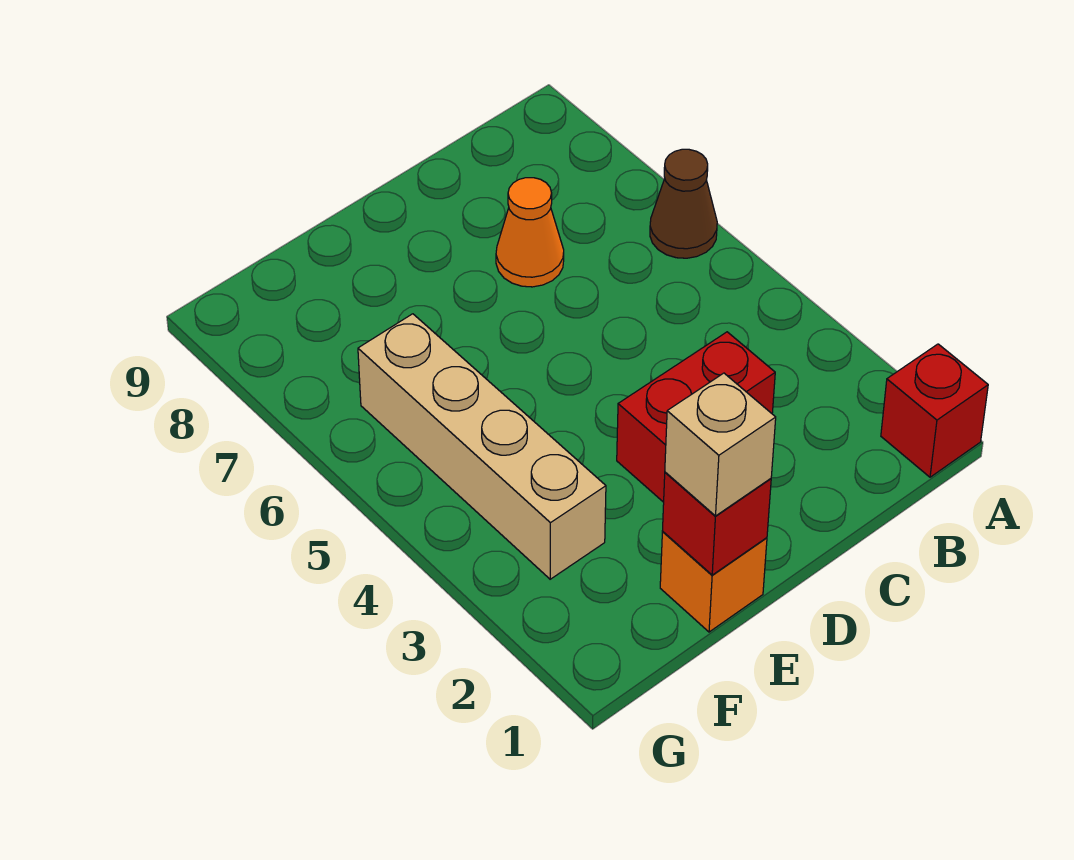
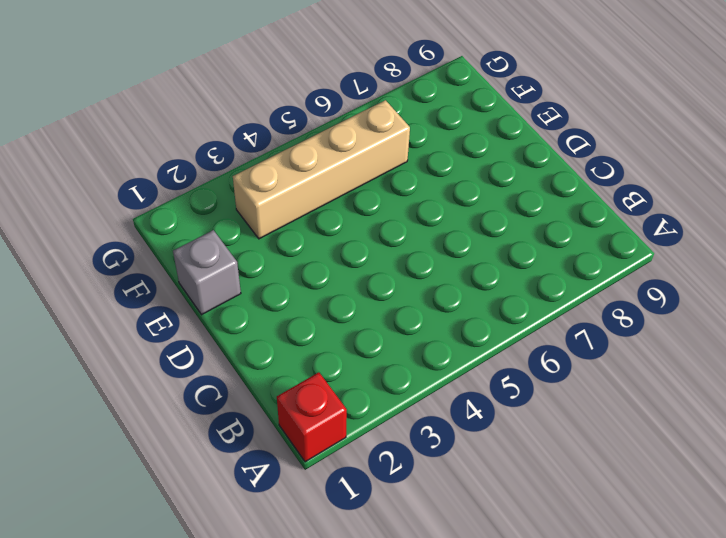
grey brick E1 level 1 -> orange brick E1 level 1
none -> brown cone A6 level 1
none -> red brick C3:D3 level 1

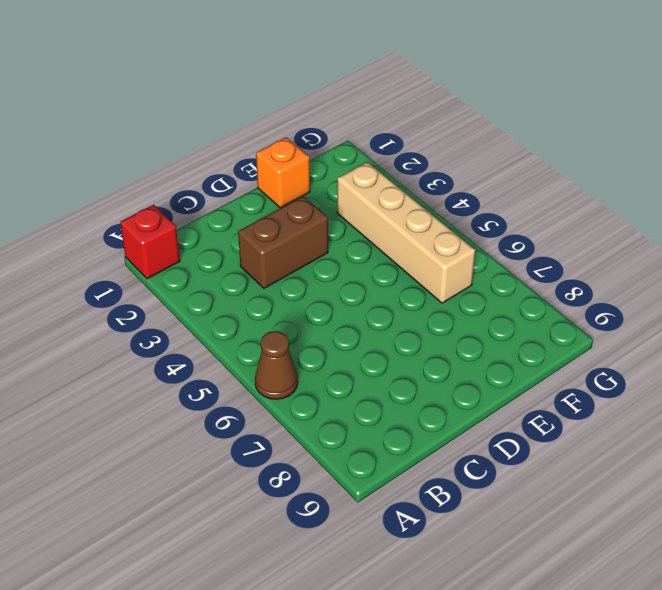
brown brick C3:D3 level 1 -> red brick C3:D3 level 1
none -> orange cone C7 level 1
none -> red brick E1 level 2

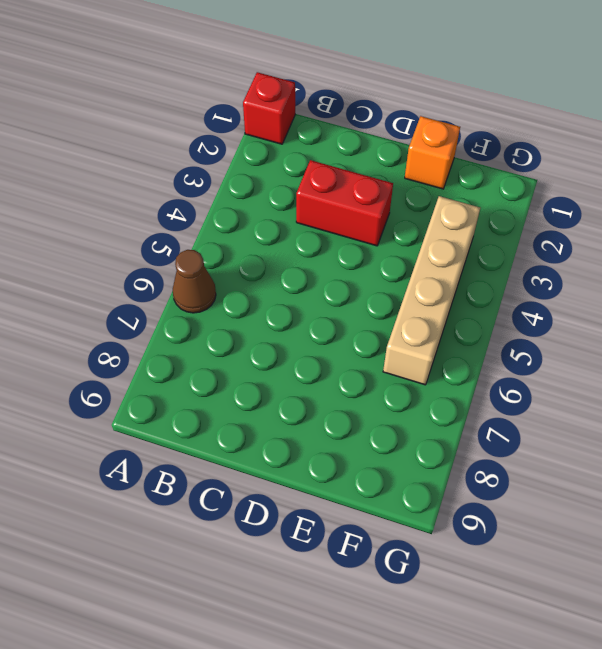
none -> orange cone C7 level 1
none -> red brick E1 level 2

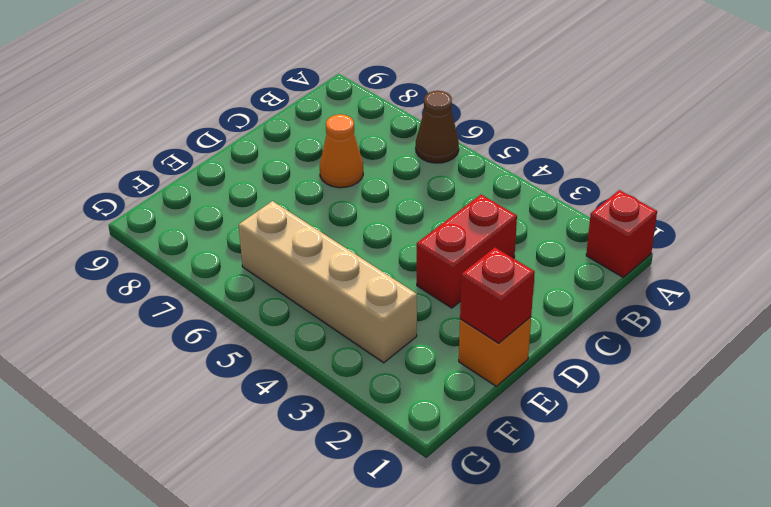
none -> tan brick E1 level 3

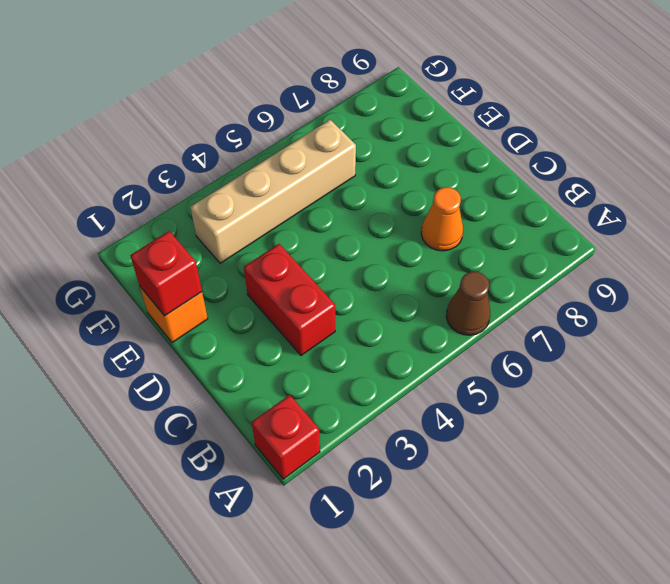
none -> tan brick E1 level 3

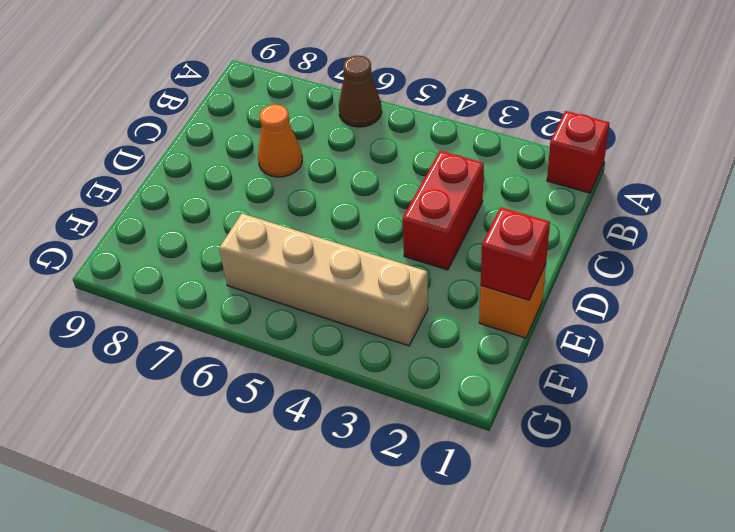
none -> tan brick E1 level 3

